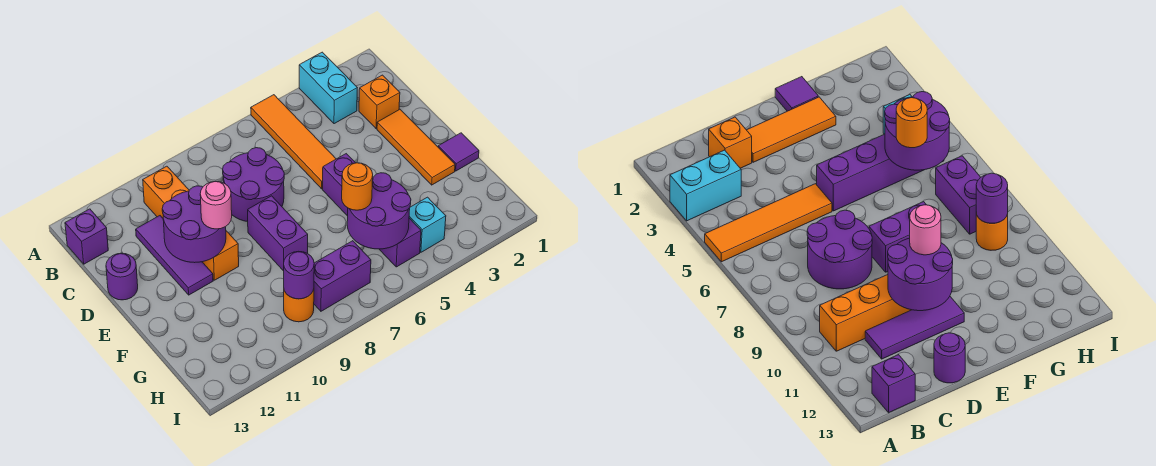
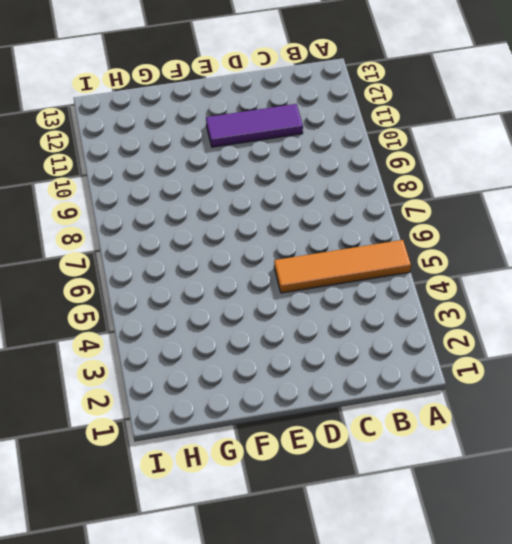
none -> cyan brick A3:B3 level 1
none -> orange brick B10:E10 level 1
none -> purple brick B13 level 1

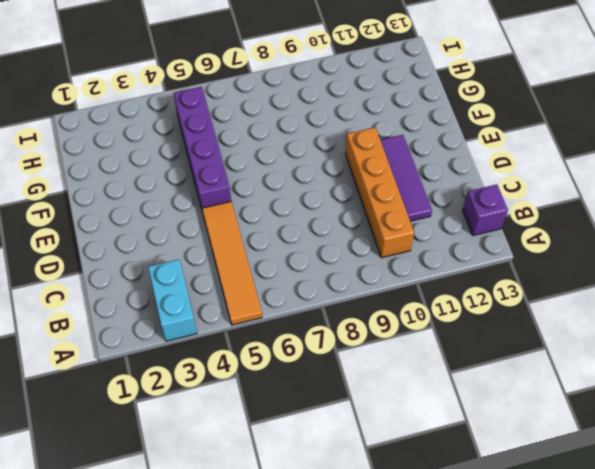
none -> orange brick C2 level 1
none -> purple round brick C7:D8 level 1
none -> orange tile D2:F2 level 1

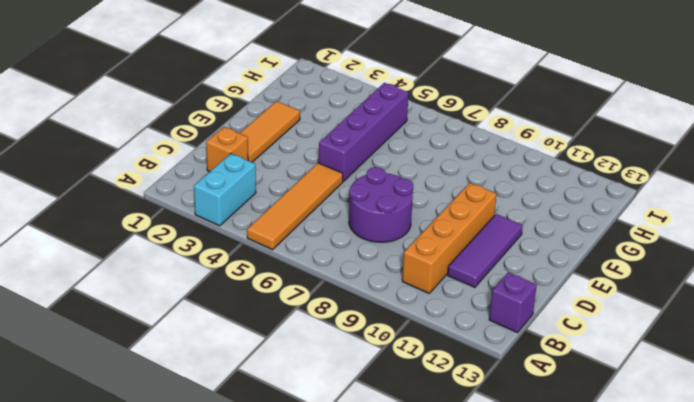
none -> purple round brick D13 level 1
none -> purple brick E8:F8 level 1
none -> purple tile F1 level 1

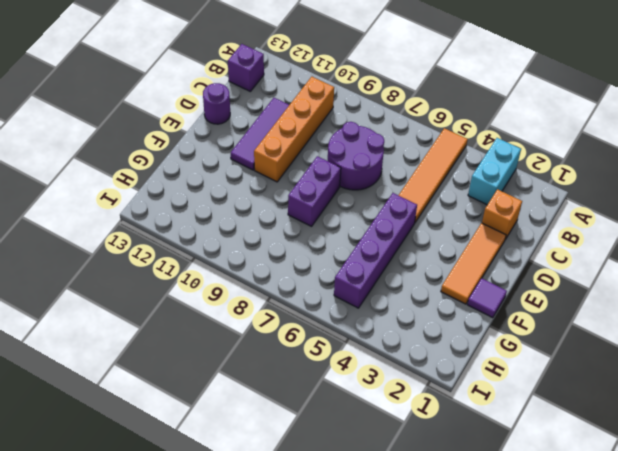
none -> cyan brick H4 level 1
none -> purple brick H7:H8 level 1
none -> orange round brick H9 level 1

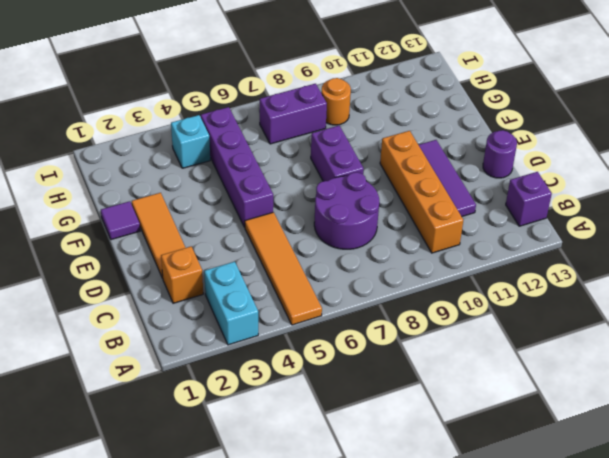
none -> purple round brick D10:E11 level 2
none -> purple round brick G5:H6 level 2
none -> purple round brick H9 level 2

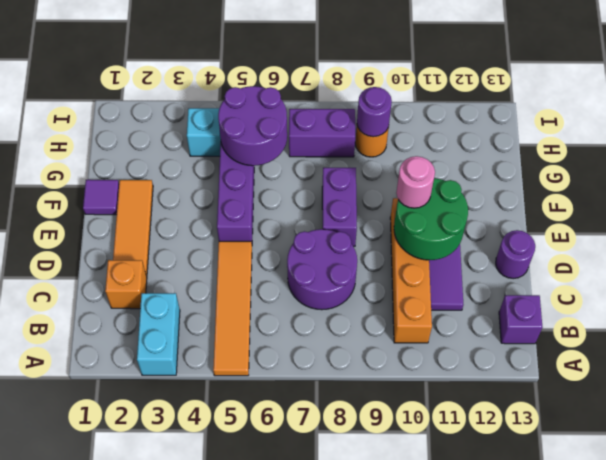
green round brick D10:E11 level 2 -> purple round brick D10:E11 level 2
none -> orange round brick G6 level 3

